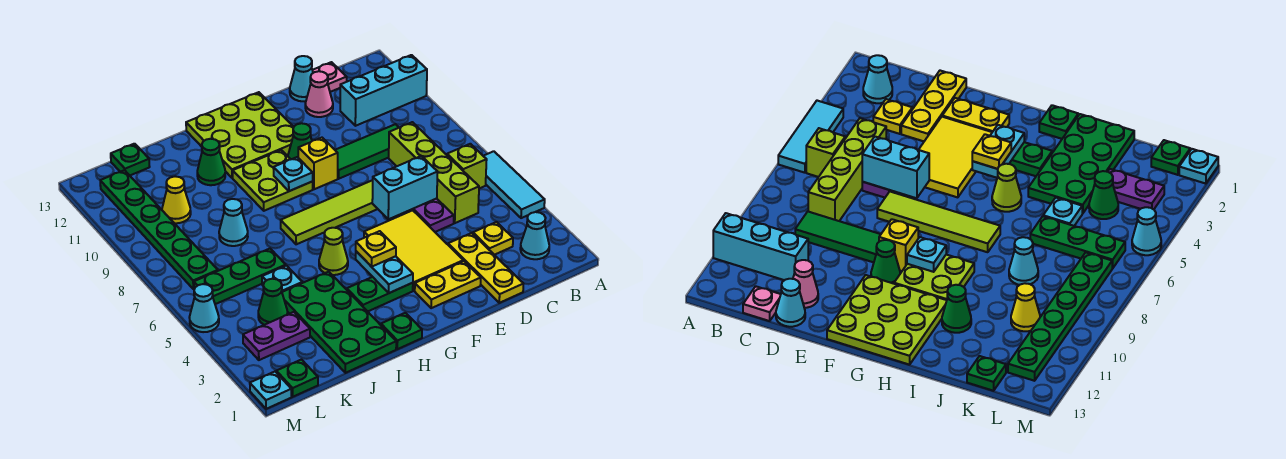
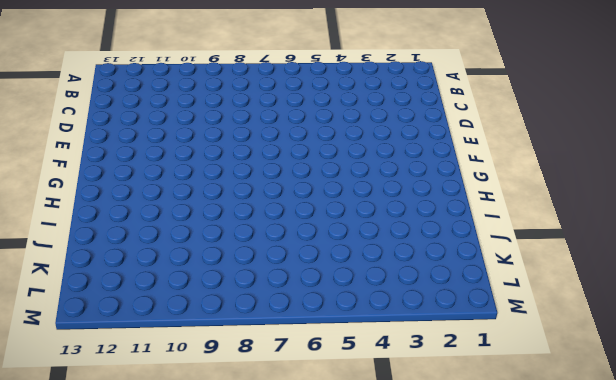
none -> cyan tile A4:A6 level 1
none -> cyan brick A11:C11 level 1
none -> cyan cone B2 level 1
none -> lime brick B6 level 1

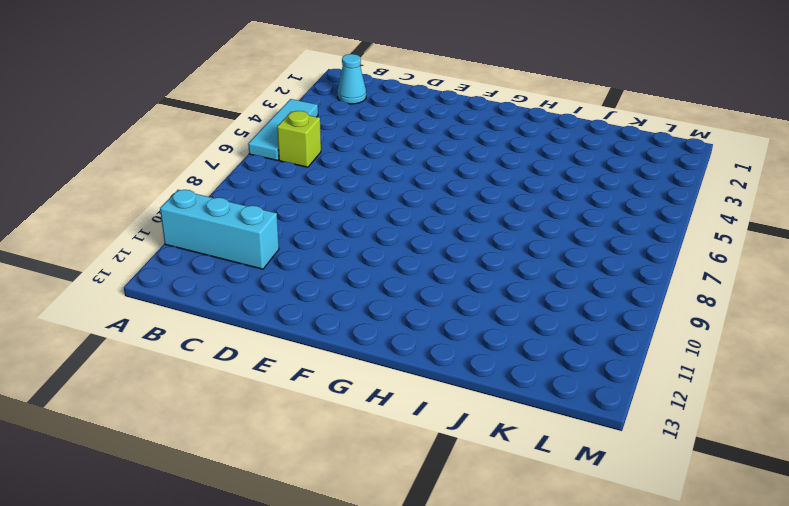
none -> yellow plate C3 level 1
none -> lime brick C5:C8 level 1
none -> green tile C9:E9 level 1
none -> pink plate C13 level 1

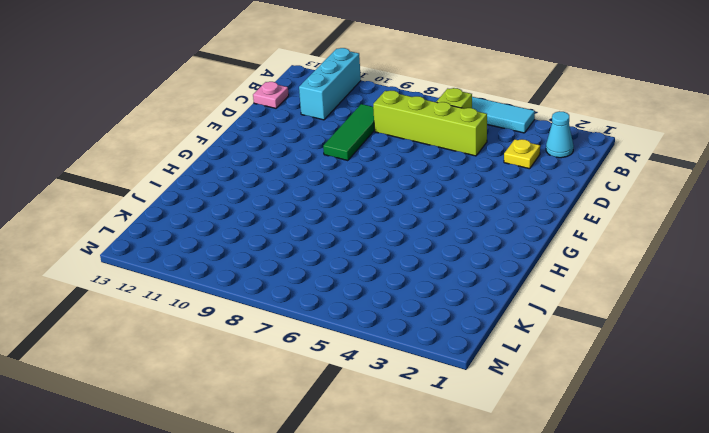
none -> yellow plate D1:D3 level 1
none -> purple plate D5:D6 level 1
none -> pink cone D12 level 1
none -> cyan cone D13 level 1

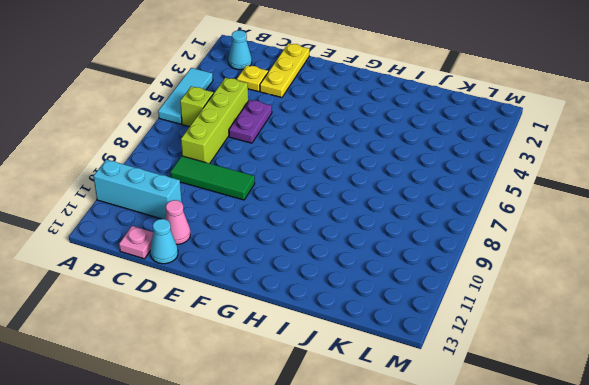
none -> yellow plate E2:F2 level 1
none -> yellow tile E3:F5 level 1
none -> lime tile E7:H7 level 1
none -> yellow brick F9 level 1

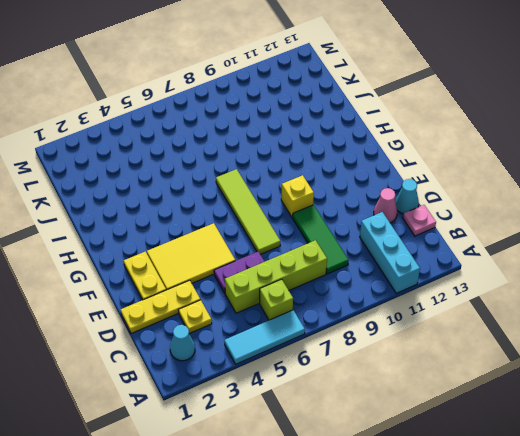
none -> green cone F10 level 1
none -> lime plate F11:H13 level 1
none -> green plate G3:H3 level 1
none -> lime plate G9:H10 level 1

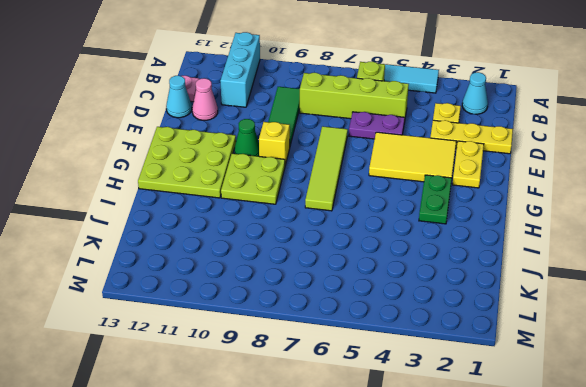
none -> green plate H1 level 1
none -> lime cone H5 level 1
none -> green plate I1:J4 level 1
none -> green cone I11 level 1

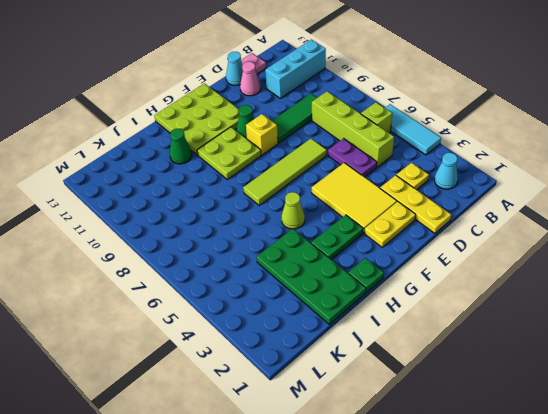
none -> cyan plate J5 level 1
none -> green plate J6:L6 level 1
none -> cyan cone J8 level 1
none -> purple plate K3:L3 level 1

